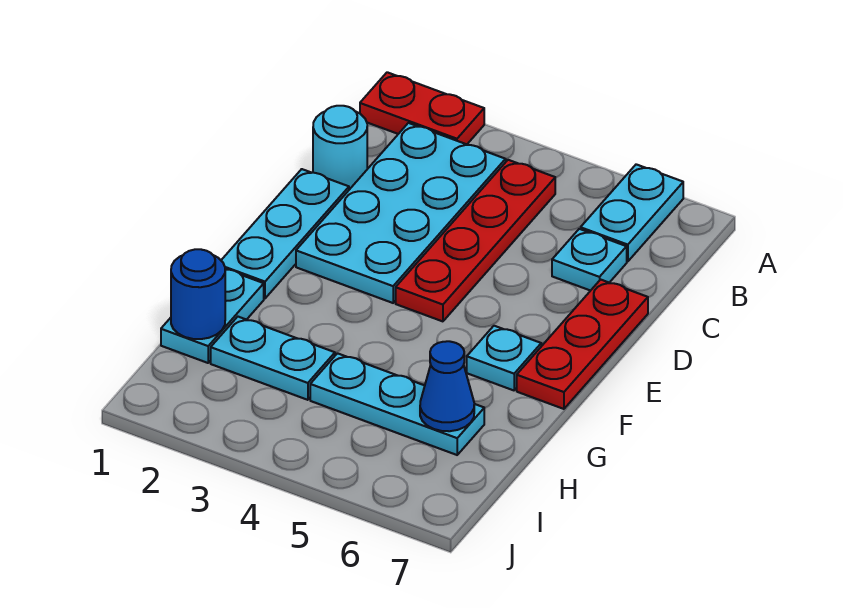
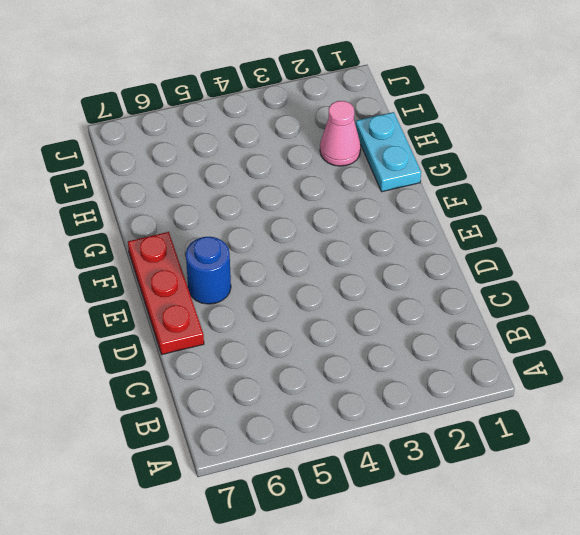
blue round brick E6 level 1 -> blue round brick H1 level 2
pink cone H2 level 1 -> cyan plate H2:H3 level 1
none -> red plate A1:A2 level 1
none -> cyan plate A6:B6 level 1
none -> cyan plate B2:E3 level 1

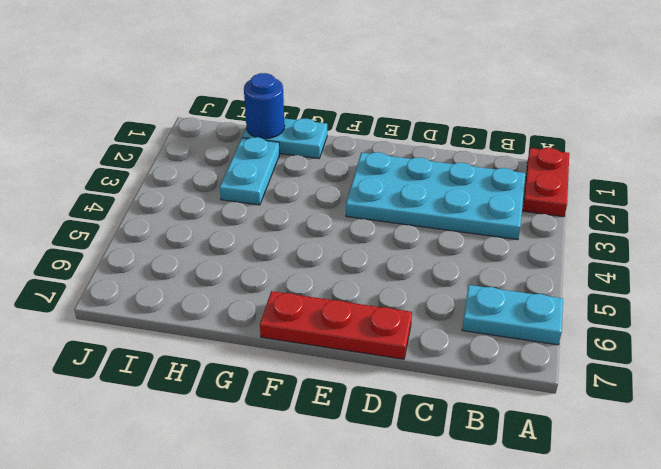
none -> red plate B4:E4 level 1
none -> cyan round brick C1 level 1
none -> cyan plate C6 level 1

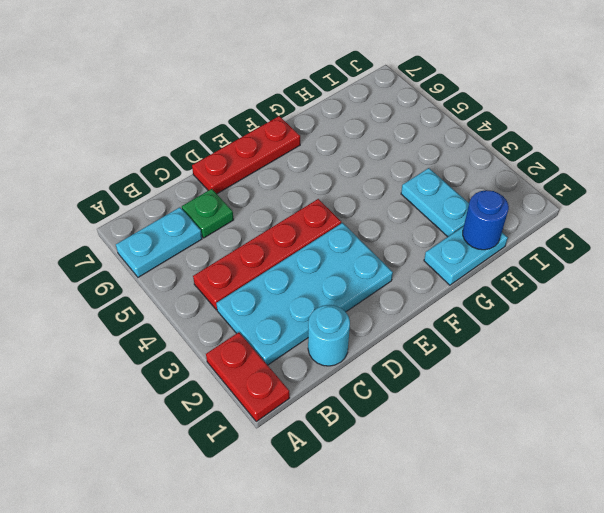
green plate C6 level 1 -> cyan plate C6 level 1
none -> cyan plate D1:F1 level 1
none -> cyan plate F6 level 1
none -> cyan plate H4:H6 level 1

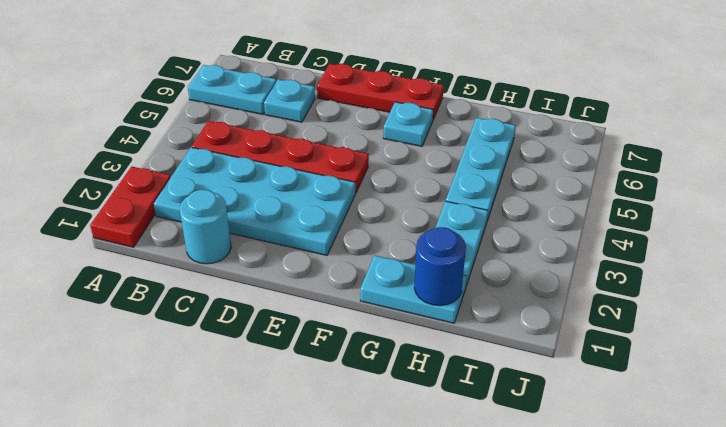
none -> cyan plate D1:F1 level 1
none -> blue cone H6 level 2

